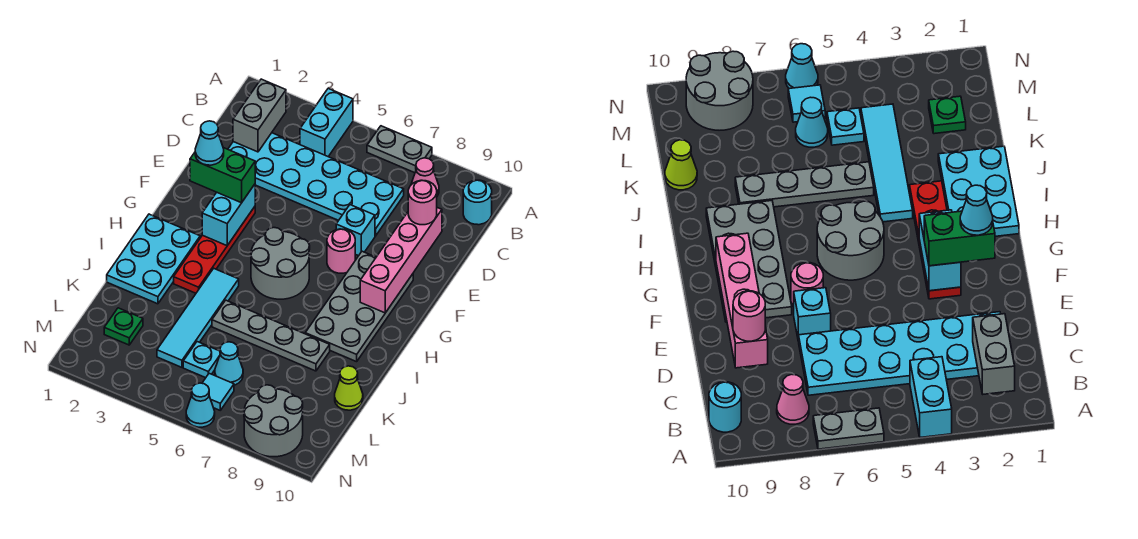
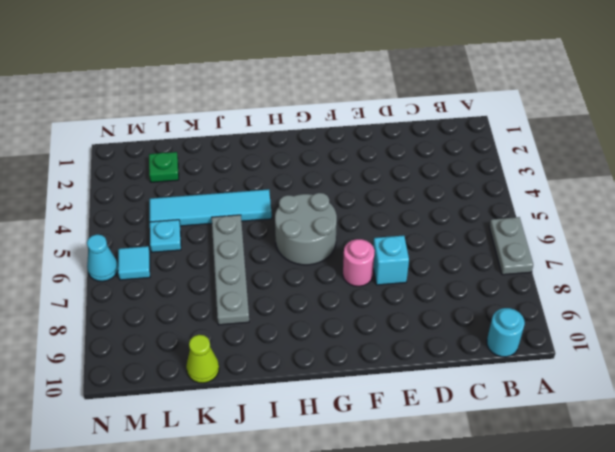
none -> cyan brick A4:B4 level 1
none -> pink cone B8 level 1
none -> cyan plate C2:D7 level 1

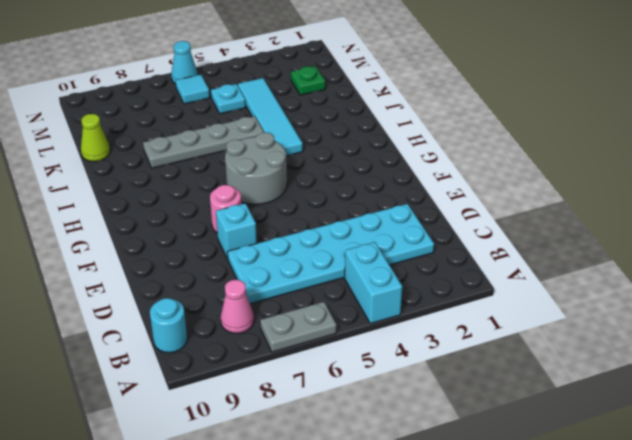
none -> red plate F3:I3 level 1
none -> grey plate F8:I9 level 1
none -> cyan plate H1:J2 level 1

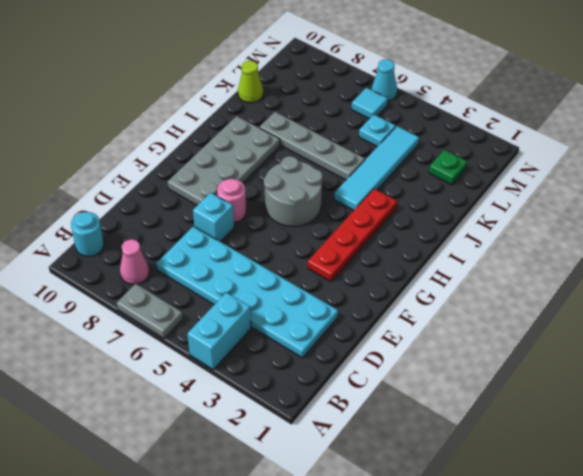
none -> cyan plate H1:J2 level 1
none -> cyan cone L6 level 1
none -> grey round brick M8:N9 level 1

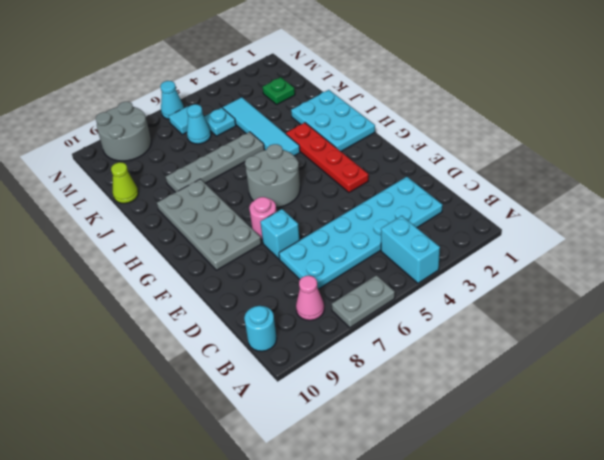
none -> grey brick B2:C2 level 2
none -> pink brick D9:G9 level 2
none -> cyan brick F3:G3 level 2

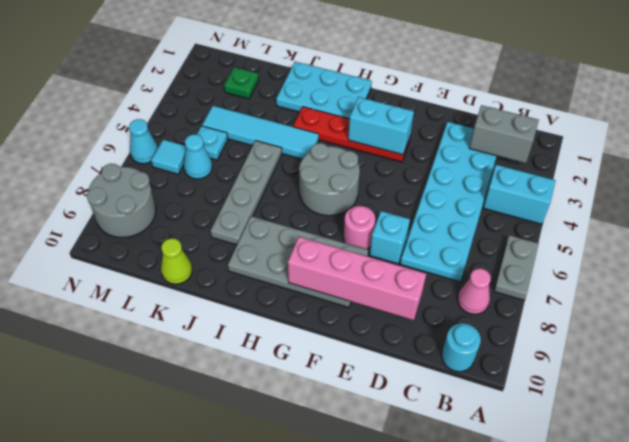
none -> pink round brick D9 level 3
none -> green brick F2:F3 level 3
none -> cyan cone F2 level 4

